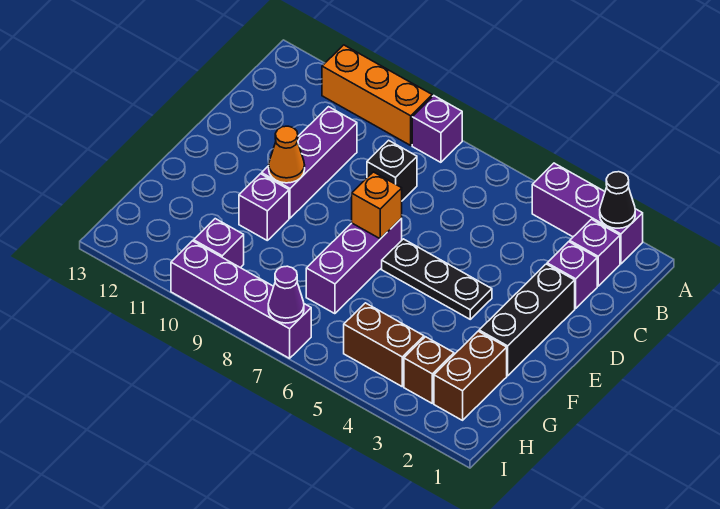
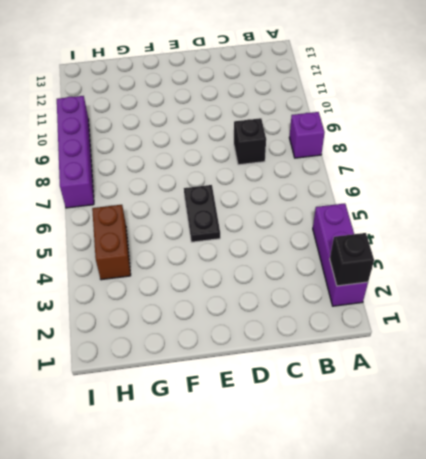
black brick A2 level 2 -> black cone A2 level 2
black plate E5:E6 level 1 -> black plate E4:E6 level 1
none -> orange brick A9:A11 level 1
none -> purple brick B2 level 1
none -> purple brick C2 level 1

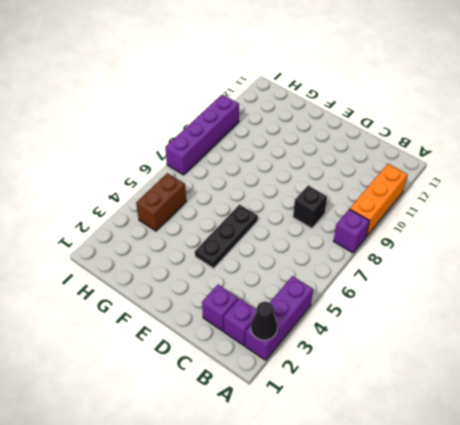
none -> purple brick C10:E10 level 1
none -> black brick D2:F2 level 1
none -> purple brick E7:G7 level 1

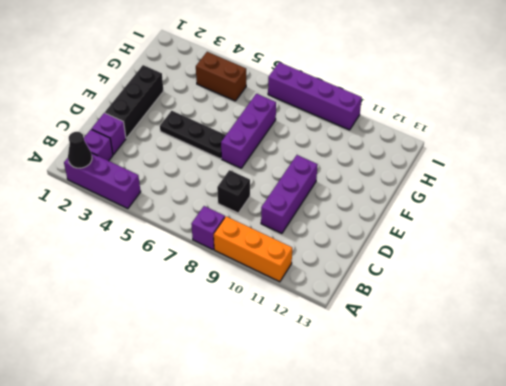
none -> purple brick F10 level 1
none -> brown brick G2:H2 level 1
none -> brown brick H3 level 1

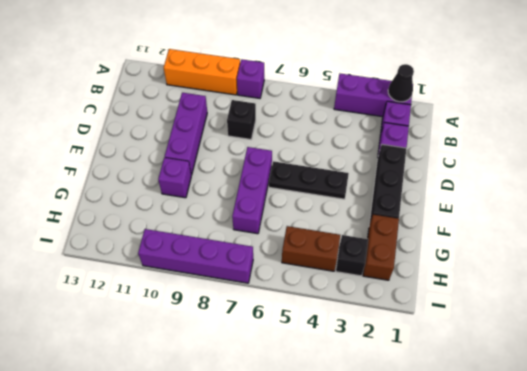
black brick H3 level 1 -> brown brick H3 level 1
none -> purple brick H10 level 1
none -> orange brick E7 level 2
none -> orange cone E10 level 2

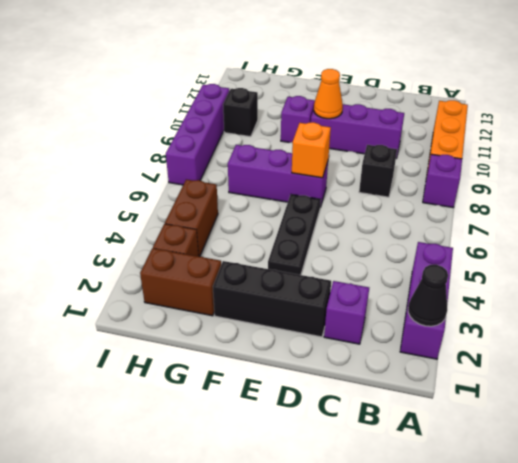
black brick H10 level 1 -> purple brick H10 level 1
none -> purple brick B2 level 1
none -> purple cone I7 level 2

